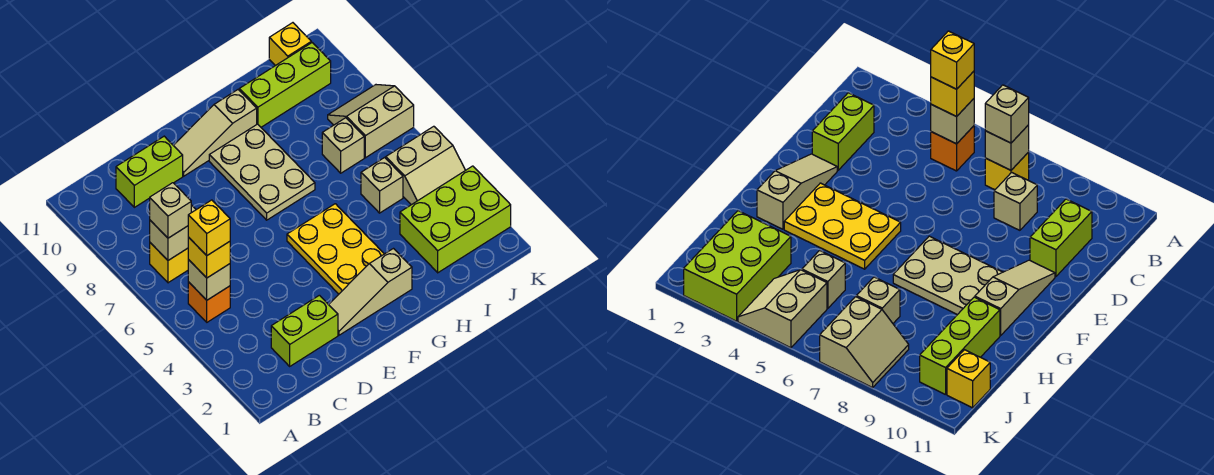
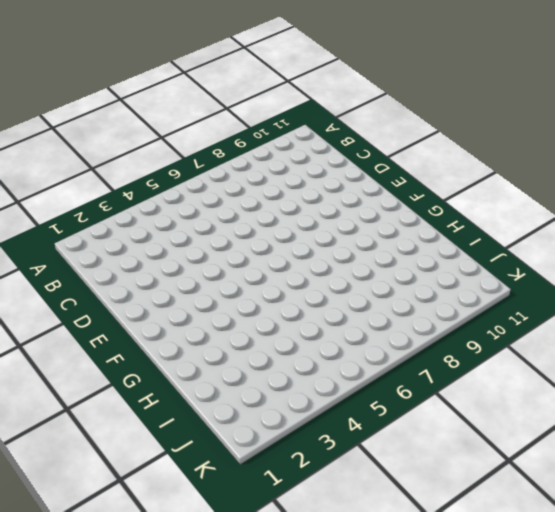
none -> orange brick B5 level 1
none -> yellow brick B7 level 1
none -> lime brick C2:D2 level 1

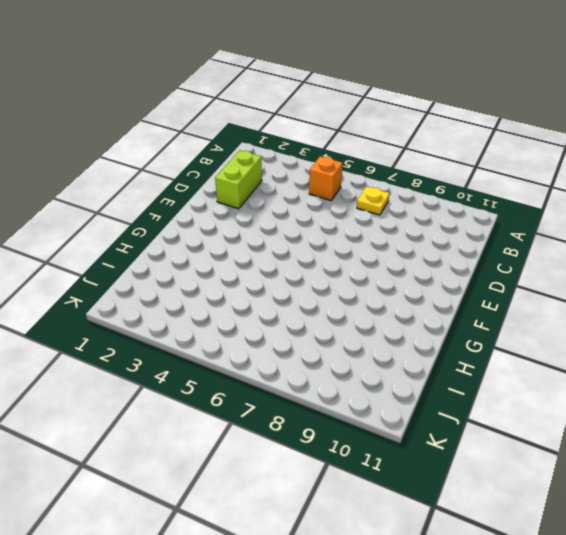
yellow plate B7 level 1 -> yellow brick B7 level 1
none -> tan brick C8 level 1
none -> lime brick C10:D10 level 1
none -> tan slope E2:G2 level 1 top G

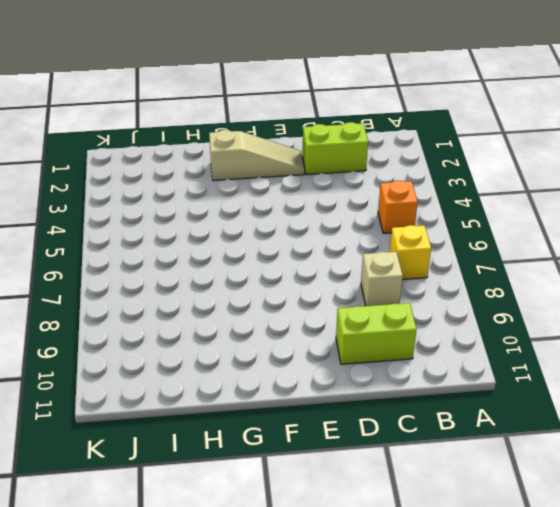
none -> tan slope E10:G10 level 1 top G
none -> yellow plate F3:G5 level 1
none -> tan plate F7:G9 level 1

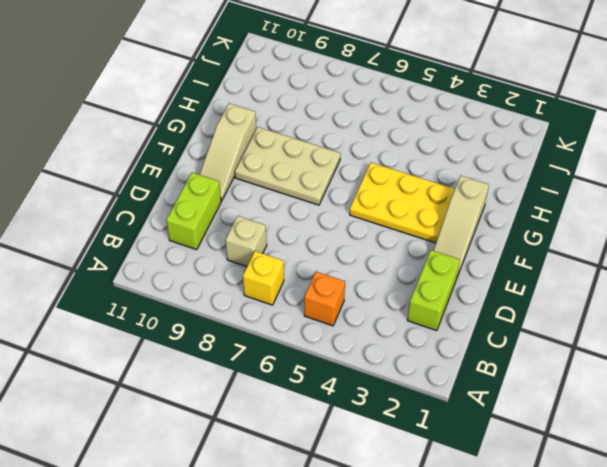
none -> lime brick H10:J10 level 1
none -> lime brick I2:K3 level 1
none -> tan brick I5 level 1

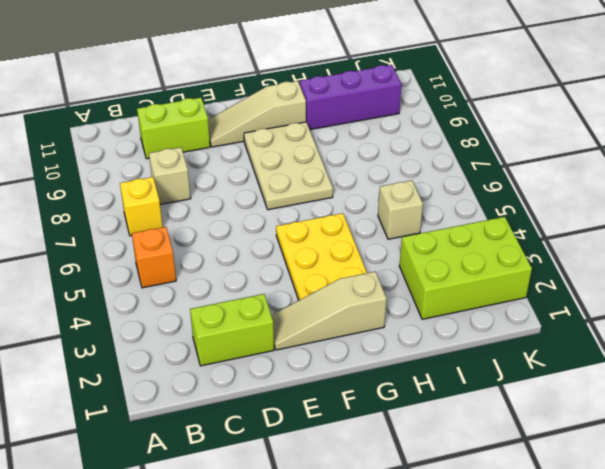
purple brick H10:J10 level 1 -> lime brick H10:J10 level 1
none -> tan brick I7 level 1
none -> tan slope J4:K5 level 1 top 5
none -> tan slope J7:K8 level 1 top 7

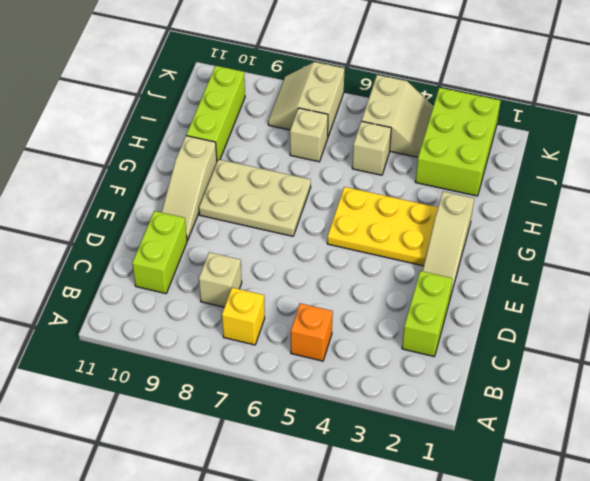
none -> yellow brick J11 level 1
none -> tan brick B5 level 2
none -> tan brick B7 level 2

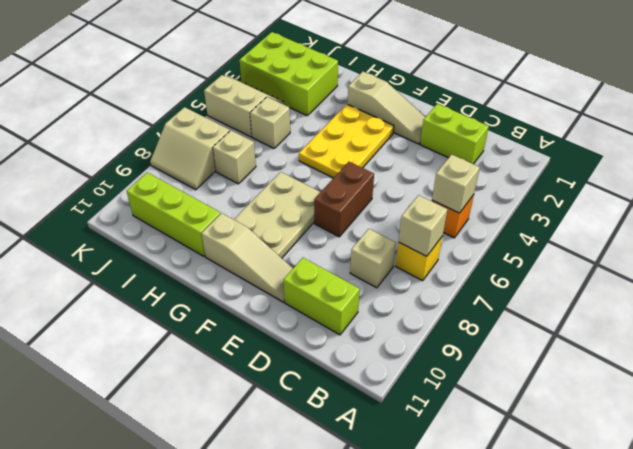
brown brick E6:E7 level 1 -> none
none -> yellow brick J11 level 1
none -> yellow brick B5 level 3
none -> tan brick B7 level 3

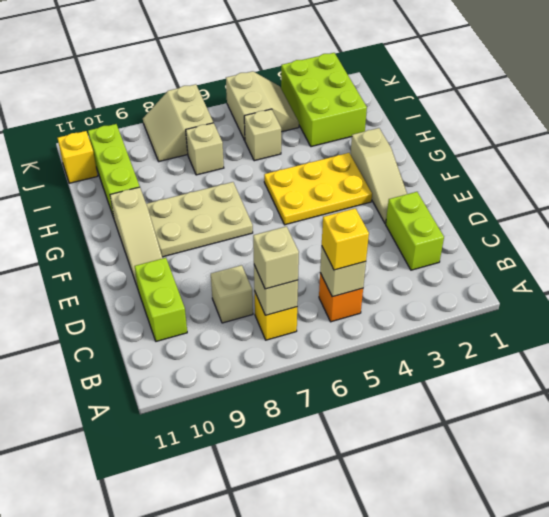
none -> yellow brick B5 level 4

